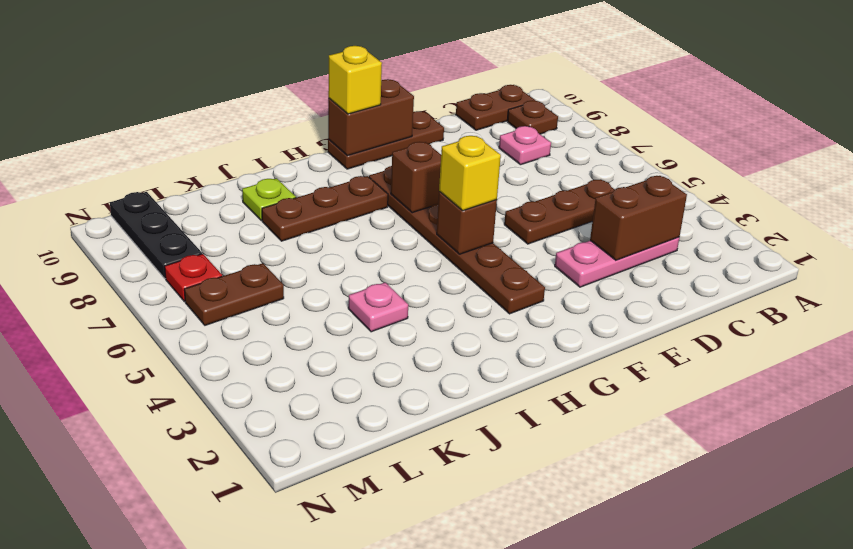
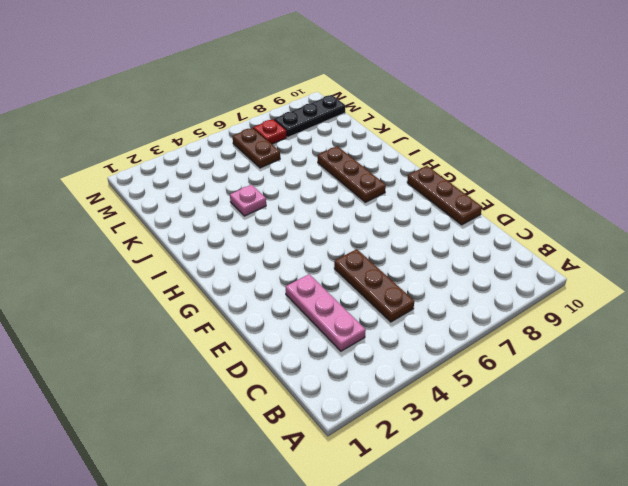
none -> brown plate B9 level 1
none -> brown plate B10:C10 level 1
none -> pink plate C8 level 1

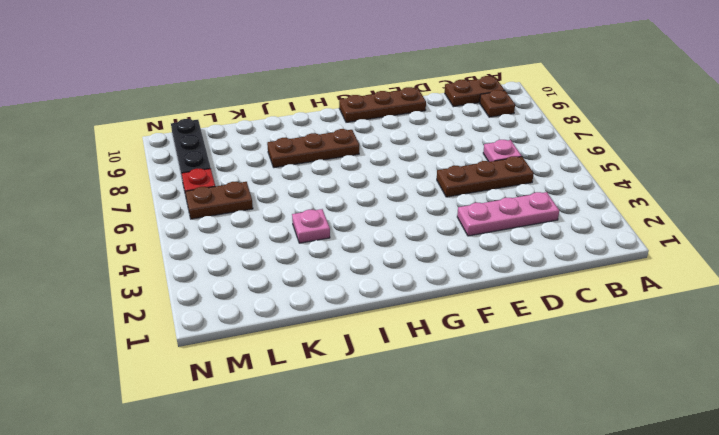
pink plate C6 level 1 -> pink plate C8 level 1
none -> brown plate G3:G8 level 1
none -> lime plate J9 level 1
none -> brown brick C3:D3 level 2

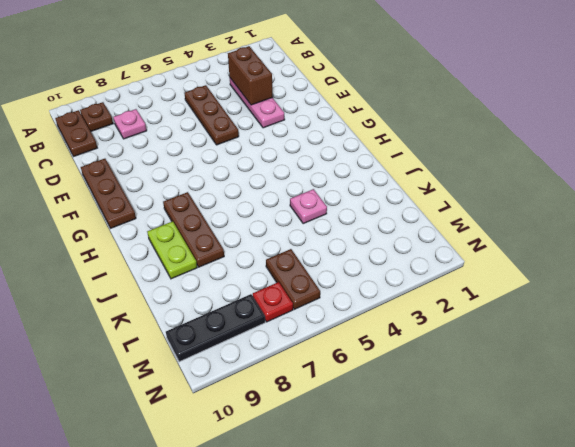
lime plate I9:J9 level 1 -> lime plate J9 level 1
none -> brown plate G3:G8 level 1
none -> brown brick F10:G10 level 2
none -> brown brick G5 level 2

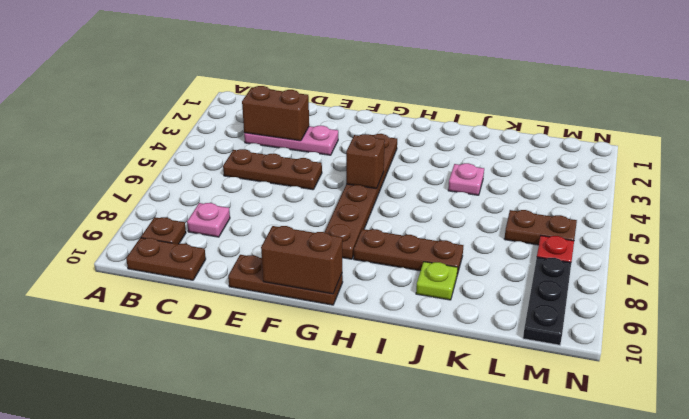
none -> brown brick G7 level 2
none -> yellow brick G5 level 3
none -> yellow brick G10 level 3

